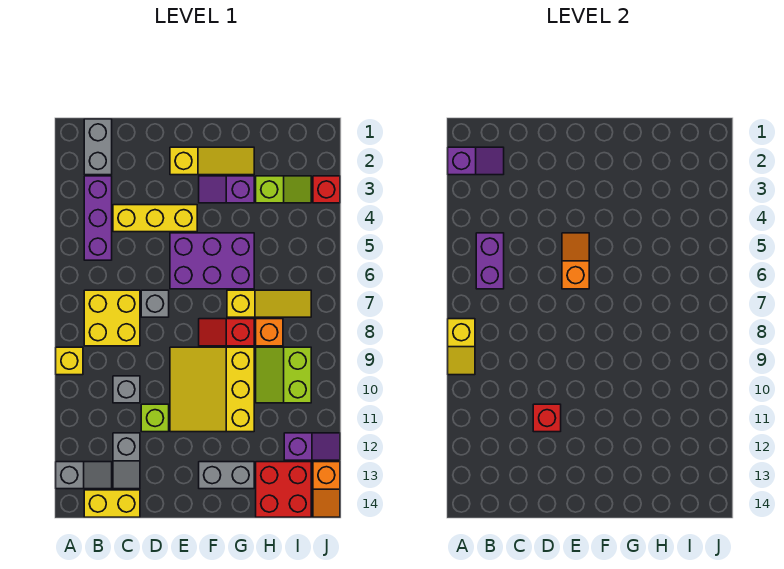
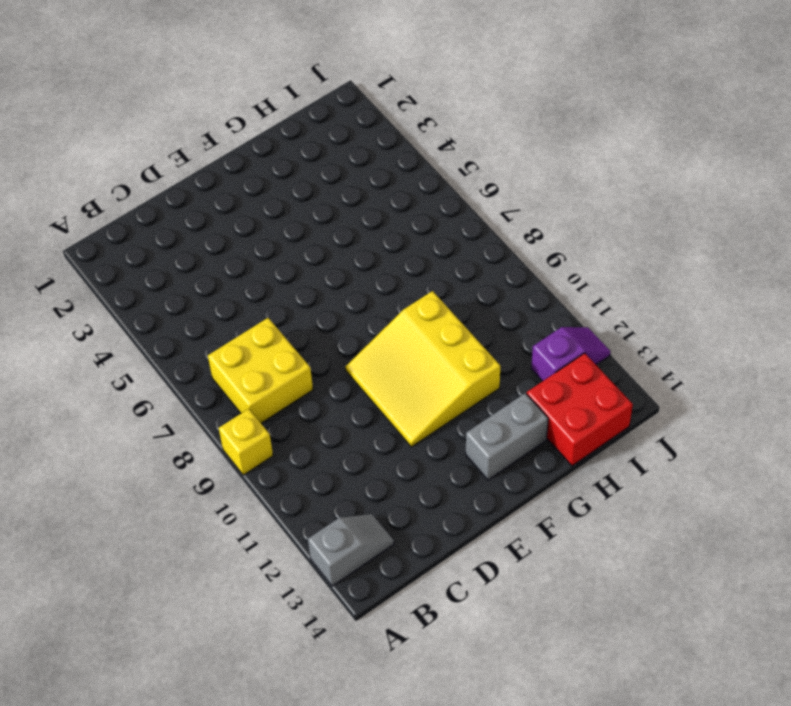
none -> grey brick B1:B2 level 1
none -> purple brick B3:B5 level 1
none -> yellow brick B14:C14 level 1
none -> yellow brick C4:E4 level 1

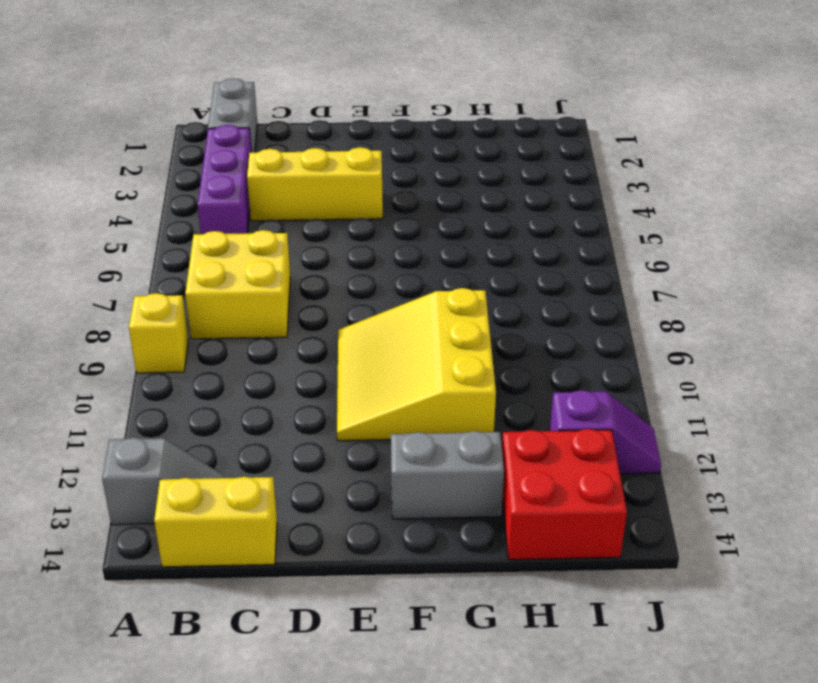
none -> grey brick C10 level 1
none -> grey slope C12:C13 level 1 top 12
none -> grey brick D7 level 1
none -> lime brick D11 level 1

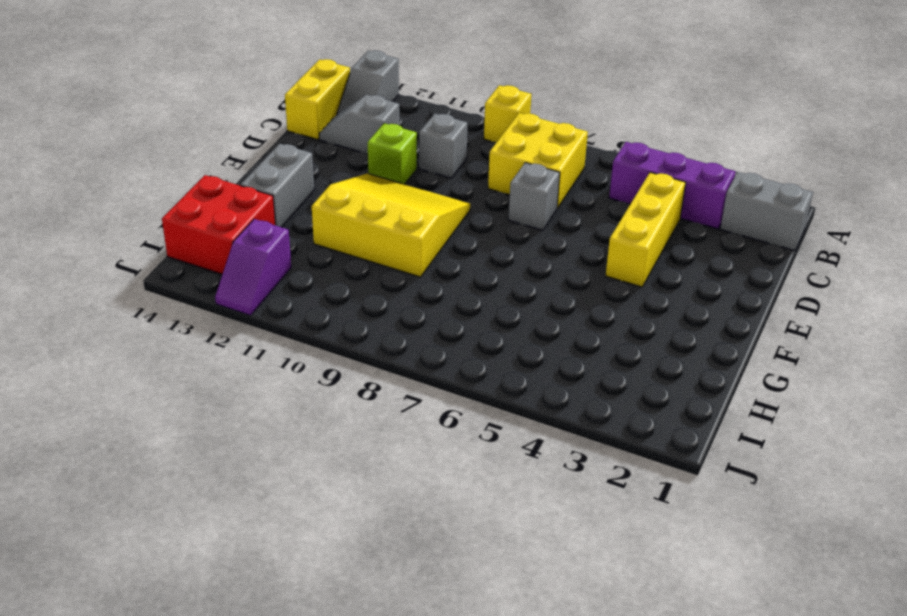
none -> yellow slope E2:G2 level 1 top E
none -> purple brick E5:G6 level 1
none -> purple slope F3:G3 level 1 top G
none -> red slope F8:G8 level 1 top G

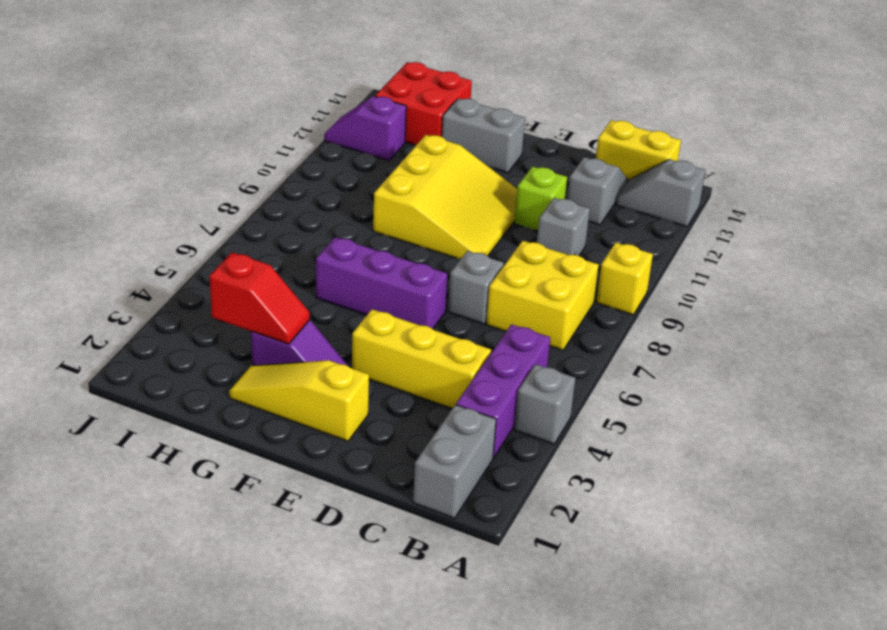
grey brick A4 level 1 -> none
purple brick E6:G6 level 1 -> purple brick E5:G6 level 1
red slope G3:H3 level 2 top H -> red slope F8:G8 level 1 top G
none -> yellow slope G7:I7 level 1 top G
none -> lime slope H3:I3 level 1 top H
none -> orange brick H8 level 1
none -> lime slope H9:I10 level 1 top I

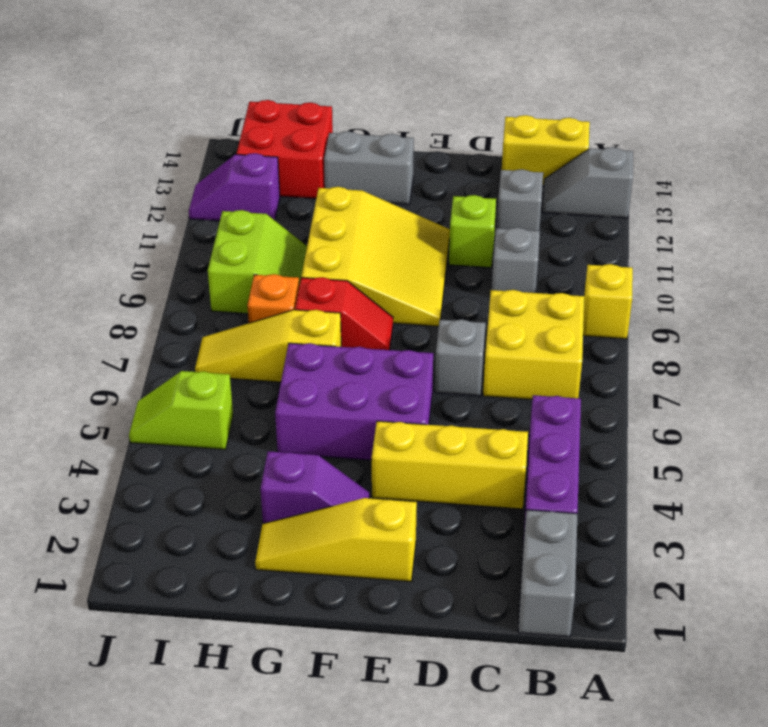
lime slope I5:J5 level 1 top I -> lime slope H3:I3 level 1 top H
none -> red brick J3 level 1
none -> orange slope J13:J14 level 1 top 13
none -> purple slope A2:B2 level 2 top A
none -> yellow slope A8:A9 level 2 top 8

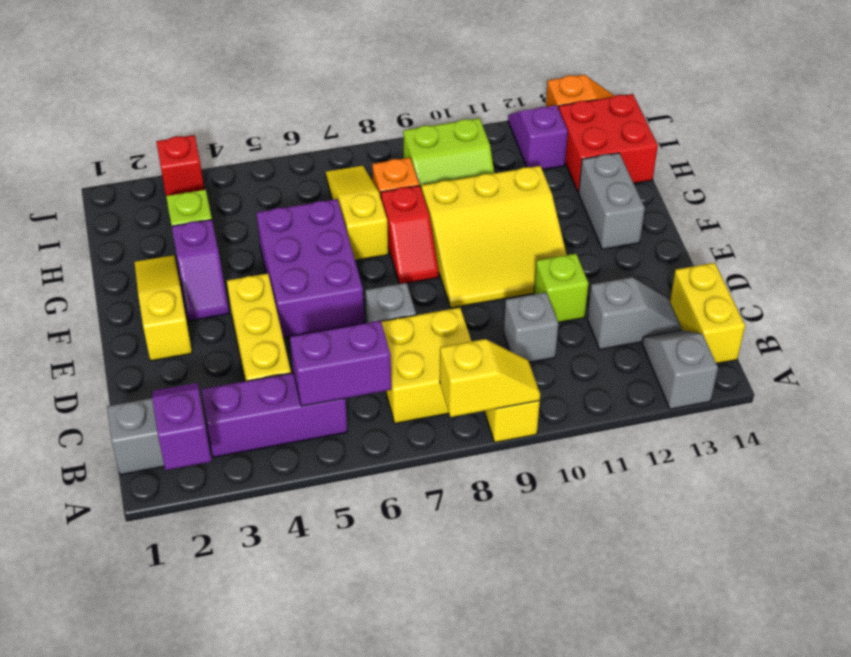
none -> red brick D11 level 2
none -> orange slope E5:E6 level 2 top 6

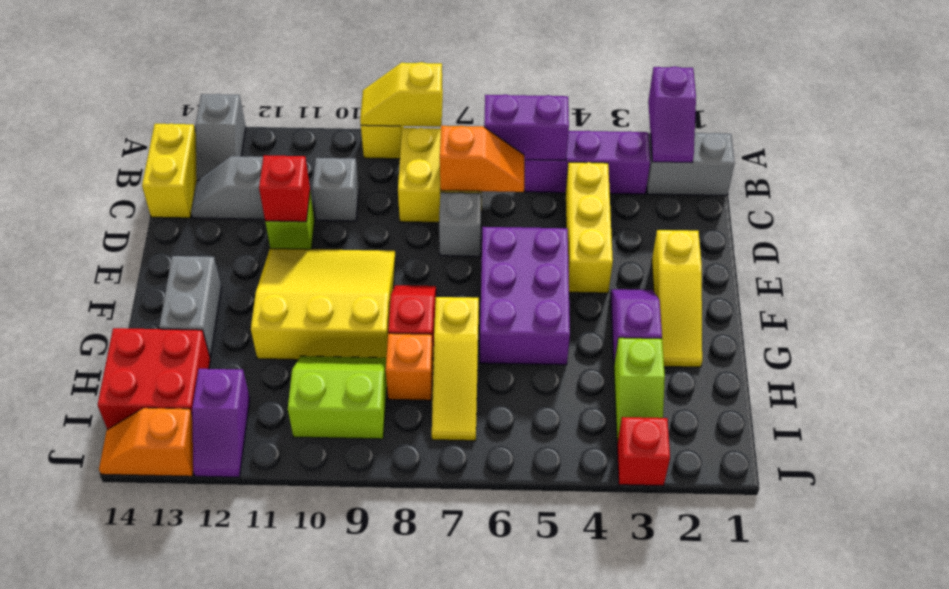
orange slope C6:C7 level 2 top 7 -> orange slope E5:E6 level 2 top 6

